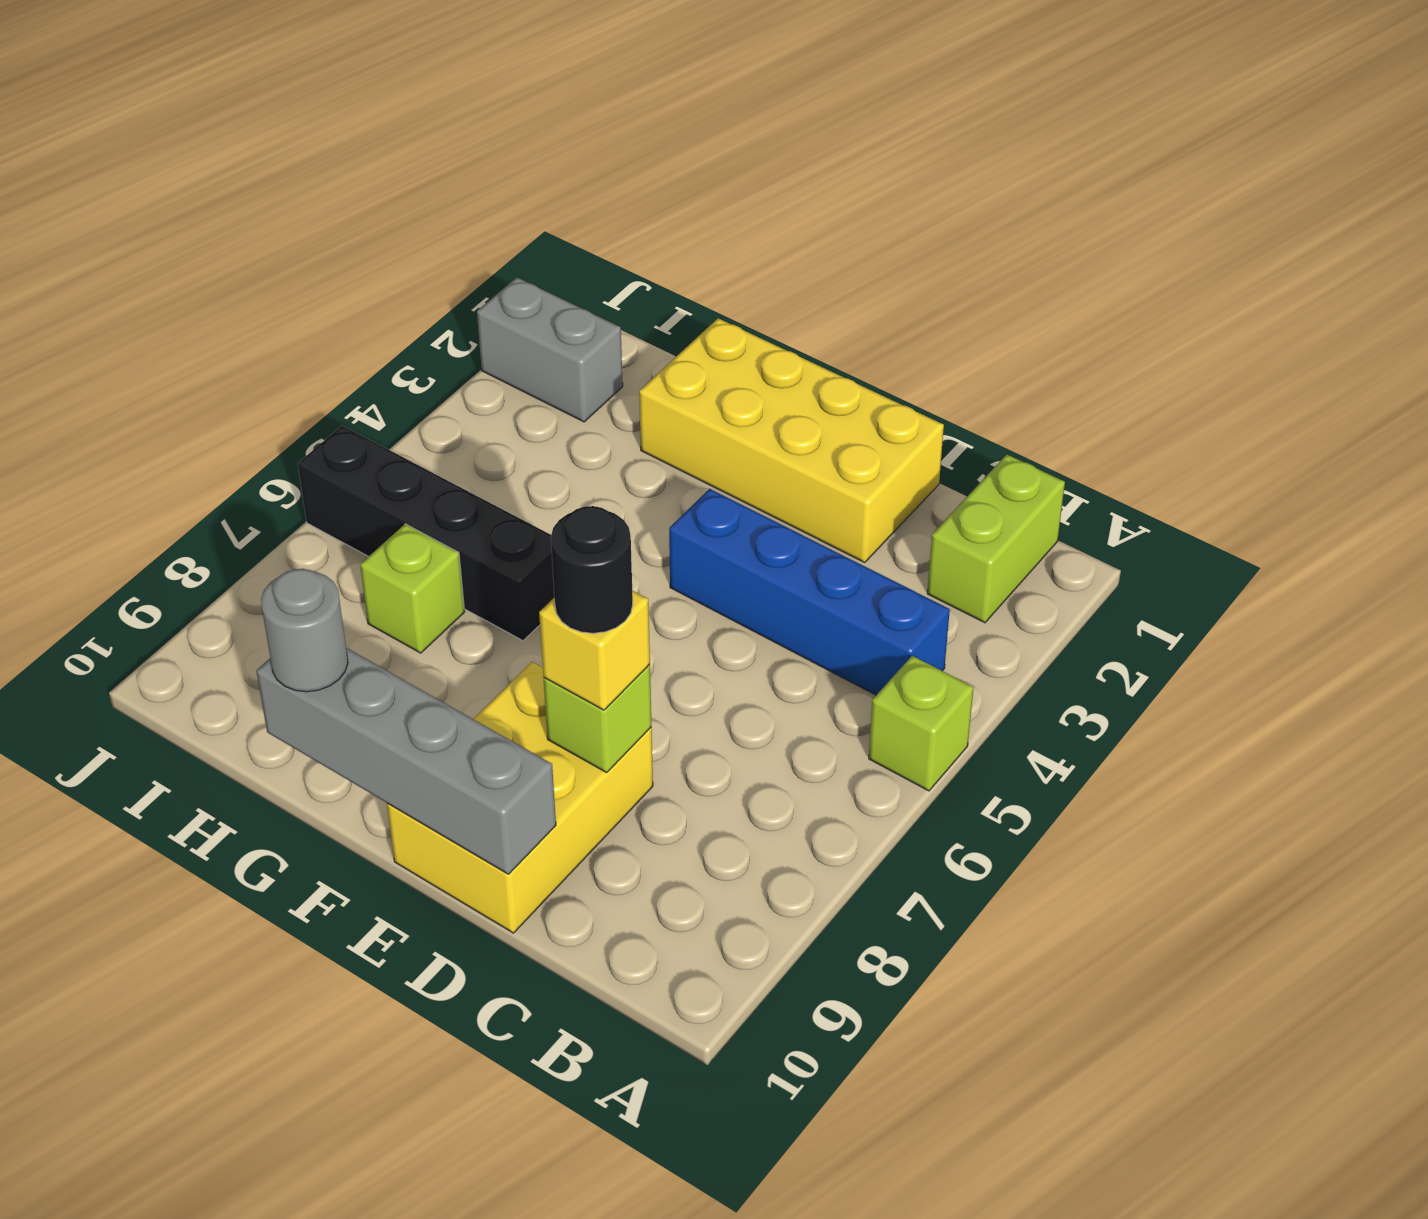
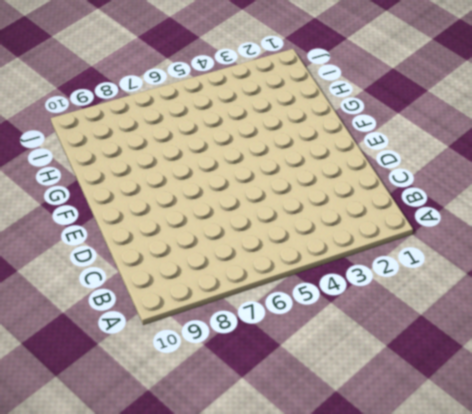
none -> lime brick A5 level 1
none -> lime brick B1:B2 level 1
none -> blue brick B4:E4 level 1

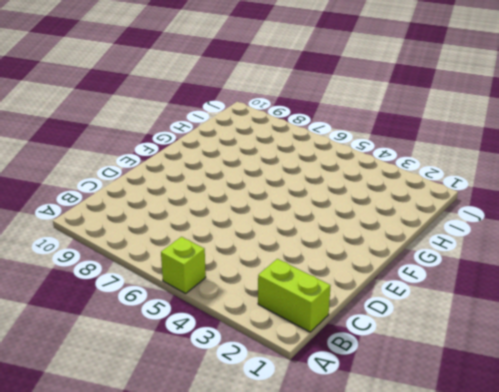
none -> blue brick B4:E4 level 1
none -> yellow brick D1:G2 level 1
none -> yellow brick D8:E10 level 1

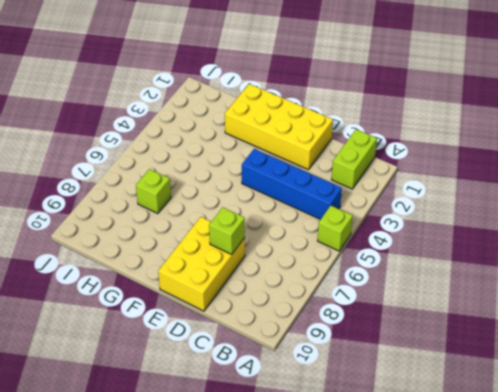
none -> black brick G6:J6 level 1
none -> grey brick I2:J2 level 1
none -> grey brick D10:G10 level 2

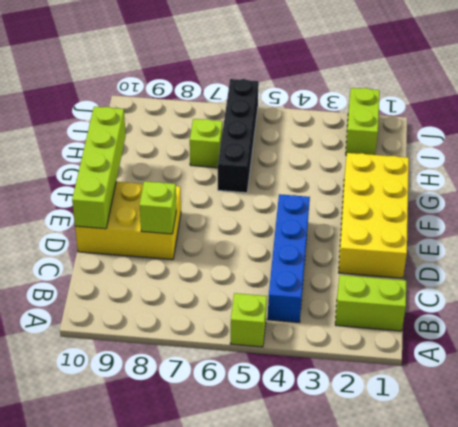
lime brick D10:G10 level 2 -> grey brick D10:G10 level 2
lime brick I2:J2 level 1 -> grey brick I2:J2 level 1
none -> yellow brick D8 level 3
none -> grey round brick G10 level 3
none -> black round brick D8 level 4

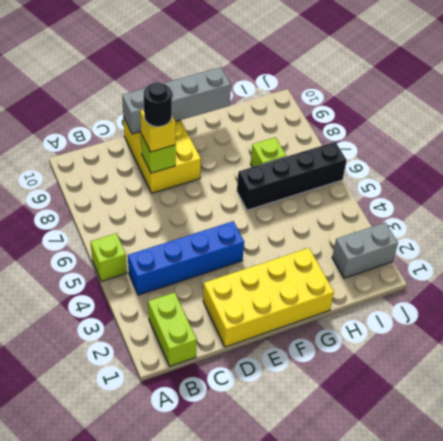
none -> grey round brick G10 level 3

